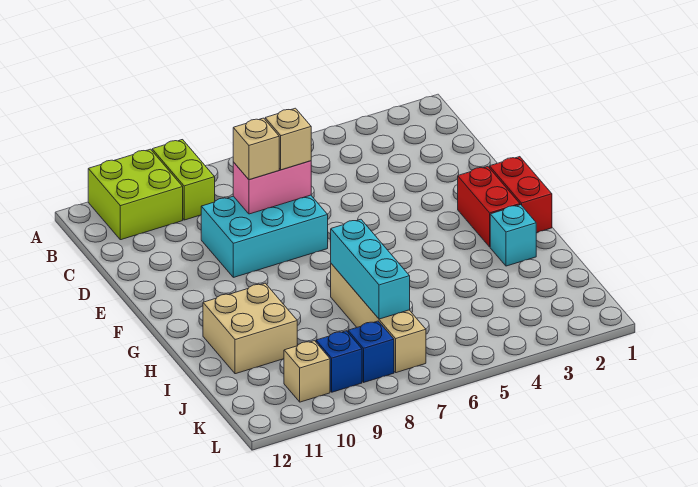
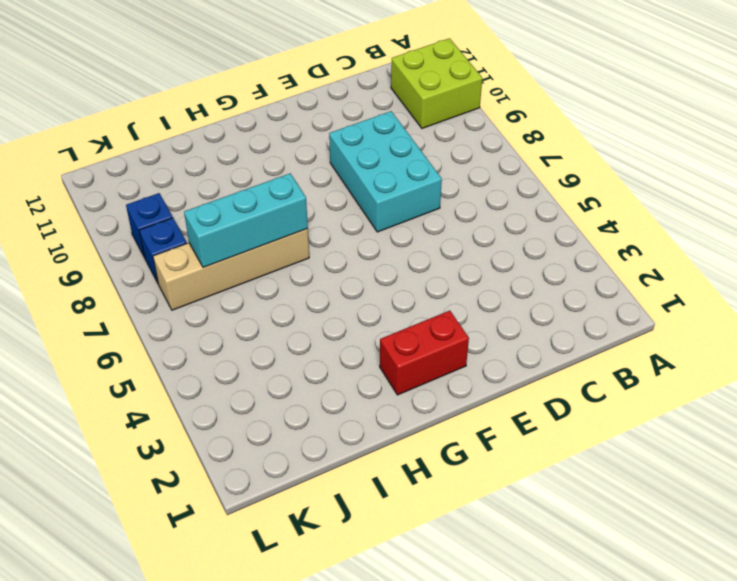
none -> lime brick A9:B9 level 1
none -> red brick F1:G1 level 1
none -> cyan brick H2 level 1

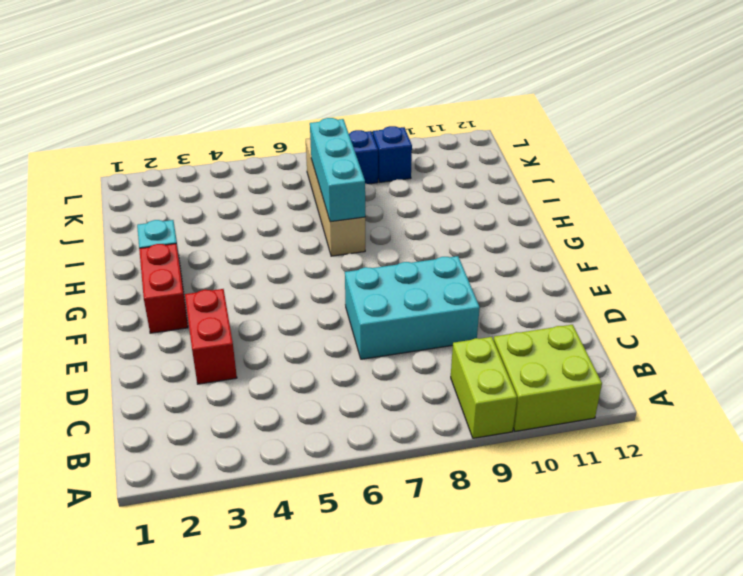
red brick D3:E3 level 1 -> red brick F1:G1 level 1
none -> tan brick H10:I11 level 1
none -> tan brick K10 level 1
none -> pink brick D7:D8 level 2

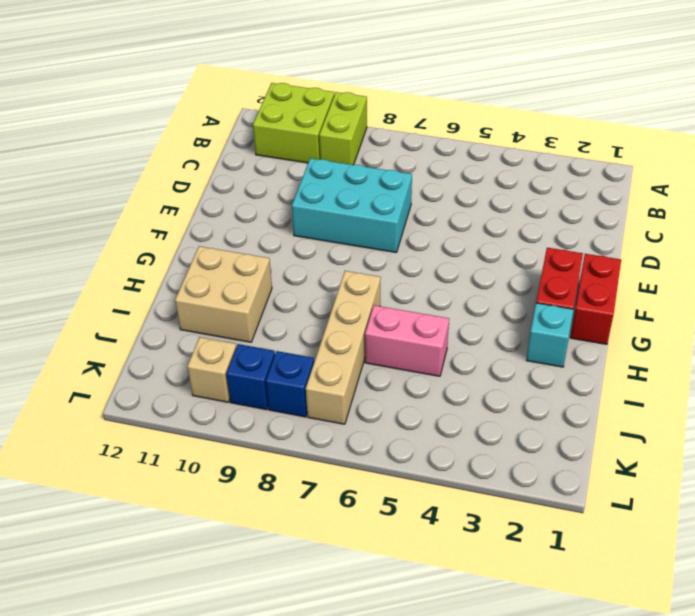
pink brick I5:I6 level 1 -> pink brick D7:D8 level 2
none -> cyan brick H7:J7 level 2
none -> tan brick D7 level 3
none -> tan brick D8 level 3

